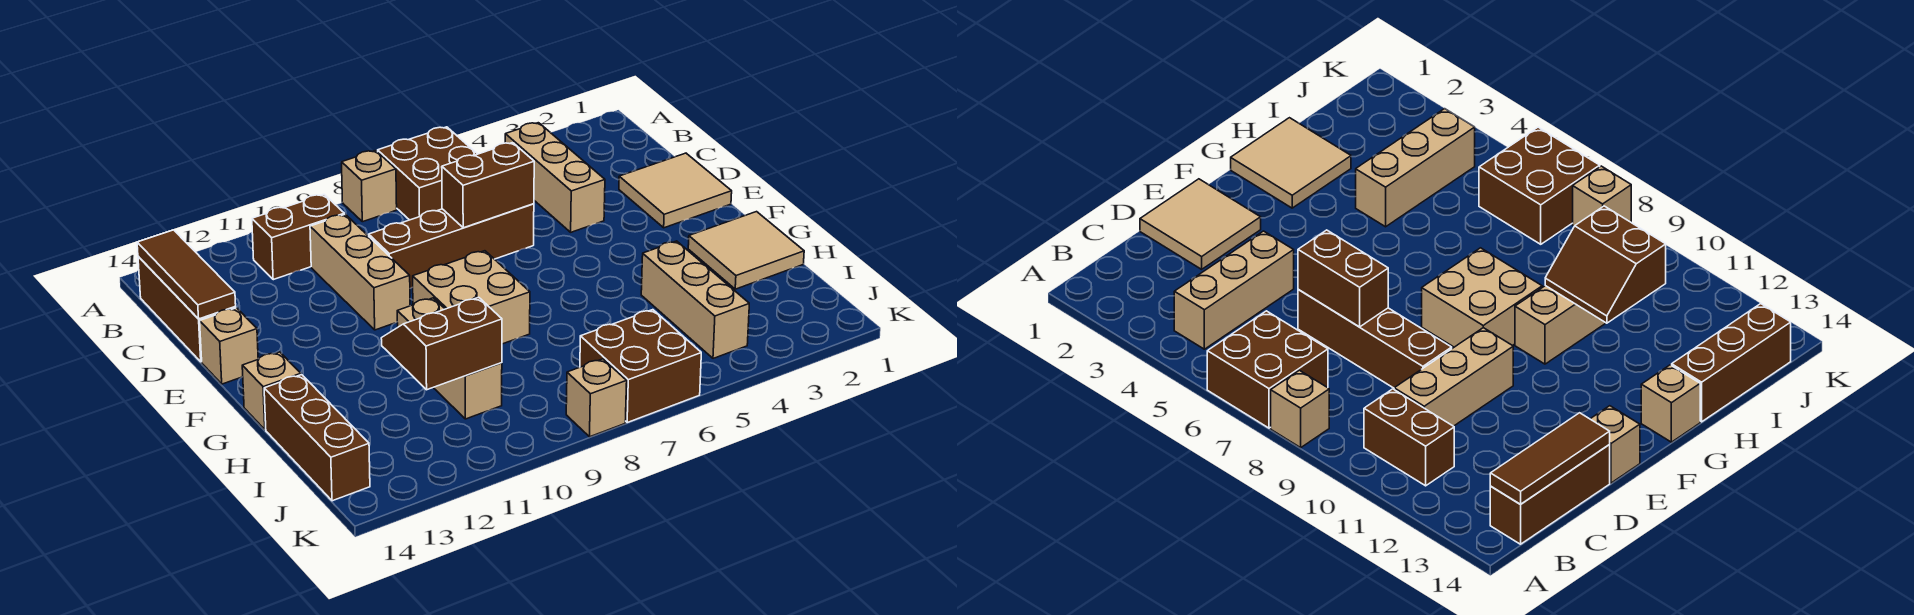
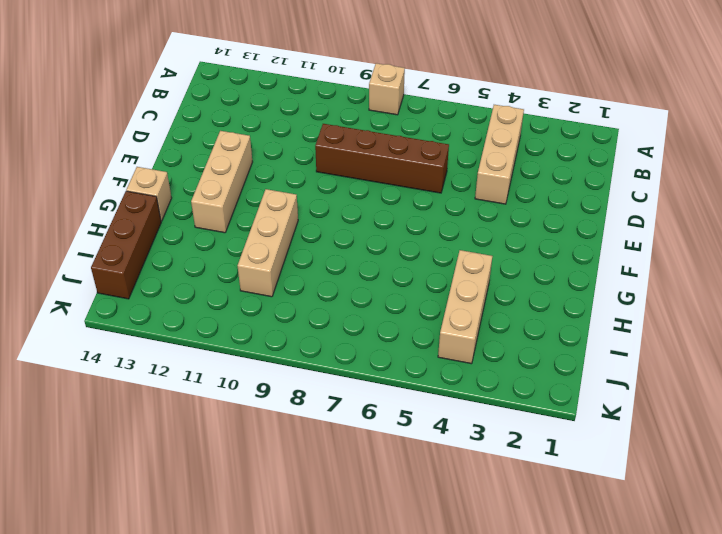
tan brick E12:G12 level 1 -> tan brick C10:E10 level 1
none -> brown brick A6:B7 level 1
none -> brown brick B10:B11 level 1
none -> brown brick B14:D14 level 1

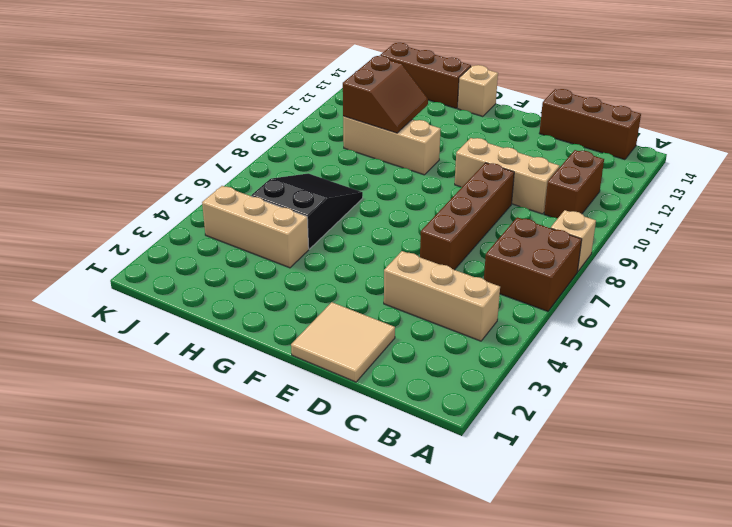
black slope H5:I7 level 1 top 5 -> none
none -> tan brick E14 level 1
none -> tan brick F8:G9 level 1
none -> tan tile G1:H2 level 1

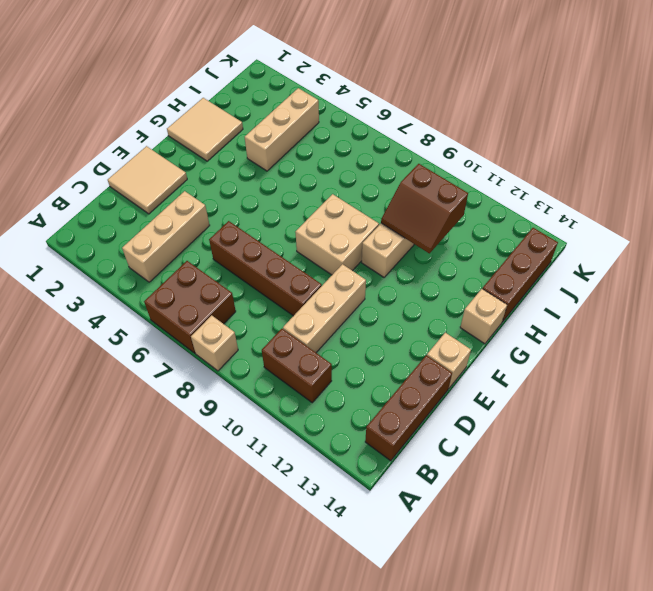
none -> brown brick J6:K7 level 1
none -> tan brick K8 level 1
none -> brown tile B14:D14 level 2

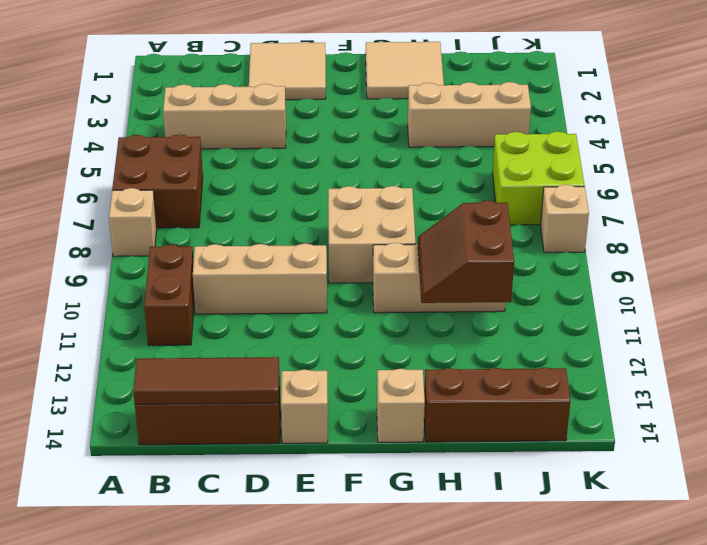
lime brick J6:K7 level 1 -> brown brick J6:K7 level 1
none -> brown brick D6:D9 level 1
none -> brown brick D6:D7 level 2

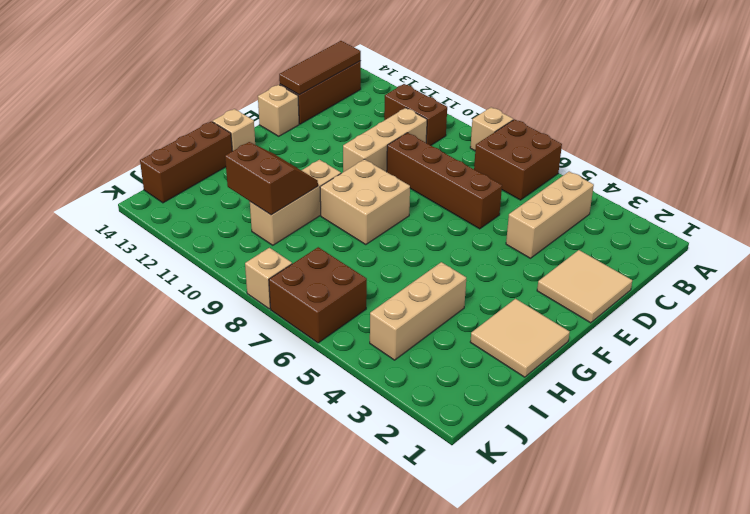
none -> brown brick D6:D7 level 2

